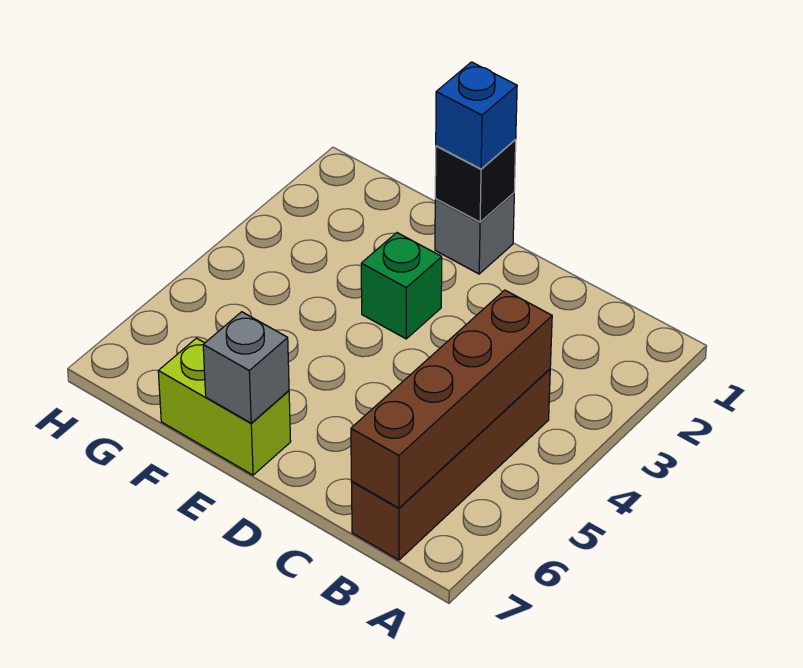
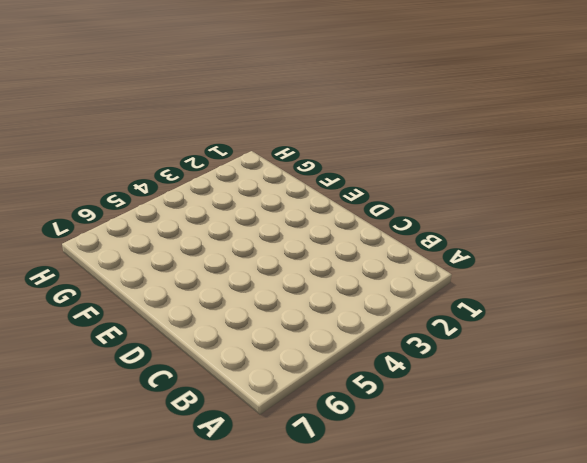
none -> brown brick B4:B7 level 1
none -> grey brick E1 level 1

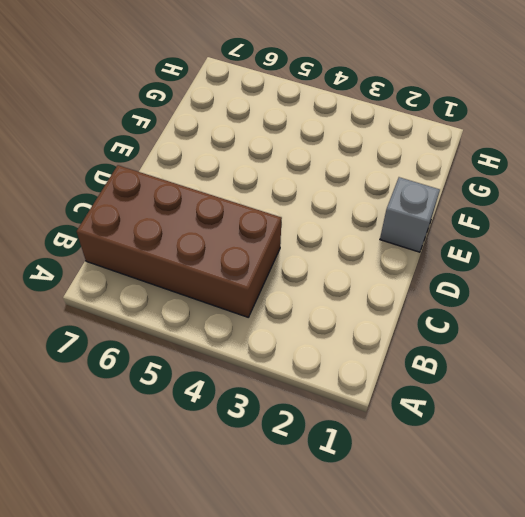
brown brick B4:C7 level 1 -> brown brick B4:B7 level 1
none -> green brick E3 level 1
none -> lime brick E7:F7 level 1

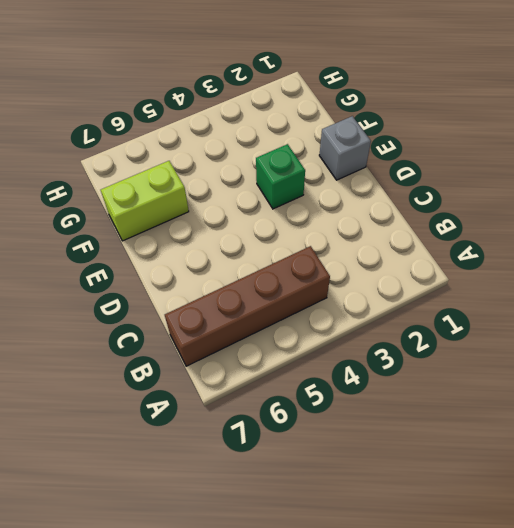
lime brick F6:F7 level 1 -> lime brick E7:F7 level 1
none -> brown brick B4:B7 level 2
none -> black brick E1 level 2

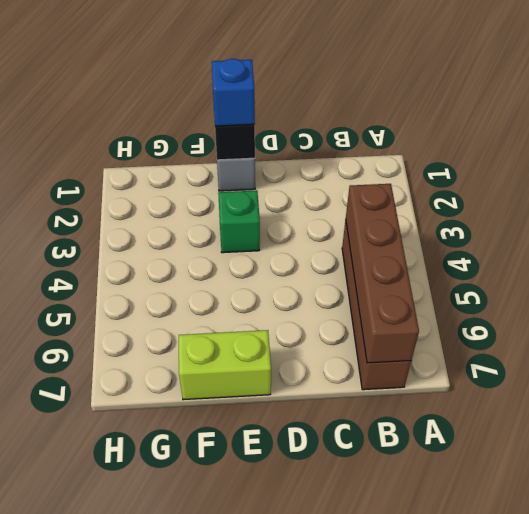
none -> grey brick E7 level 2

